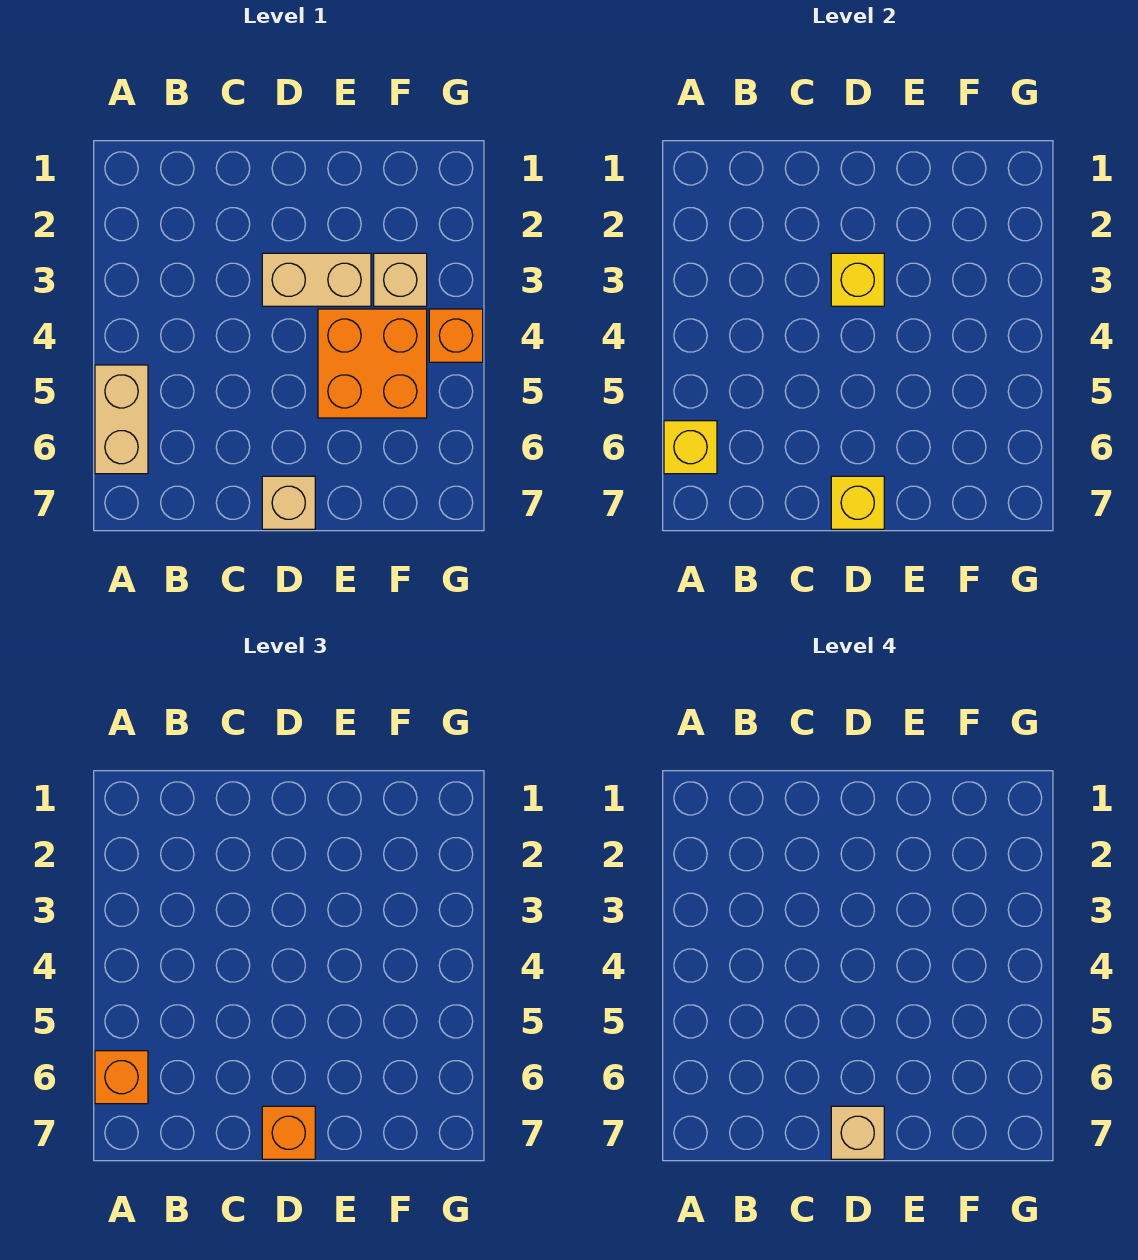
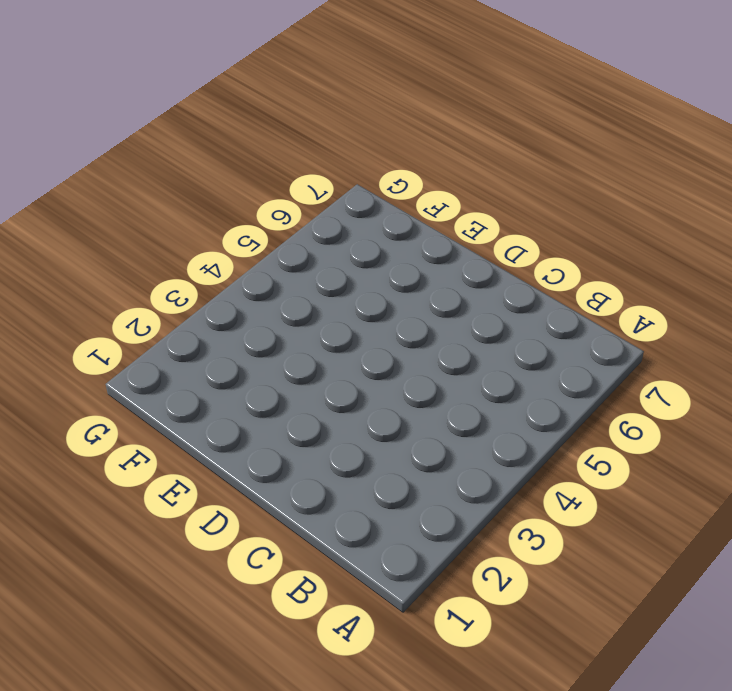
none -> tan brick A5:A6 level 1
none -> tan brick D3:E3 level 1
none -> tan brick D7 level 1

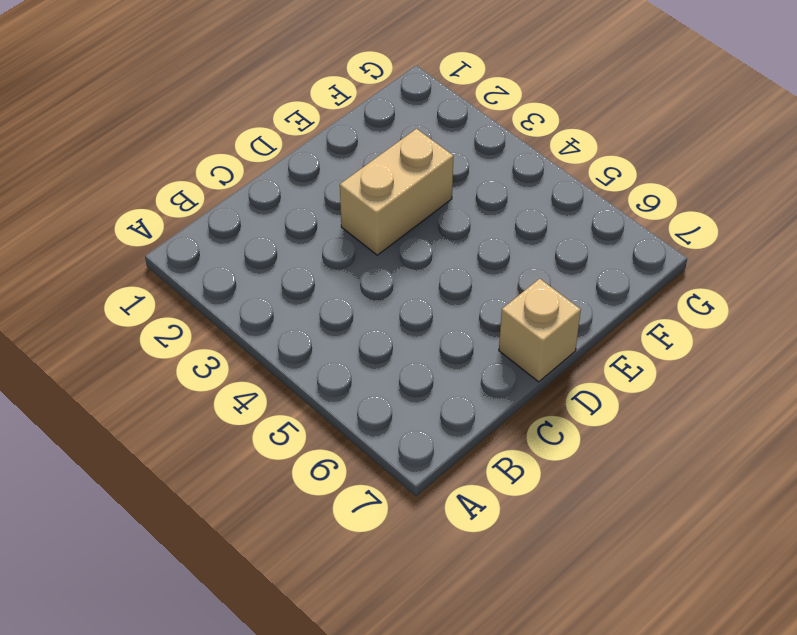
none -> tan brick A5:A6 level 1
none -> orange brick E4:F5 level 1
none -> tan brick F3 level 1

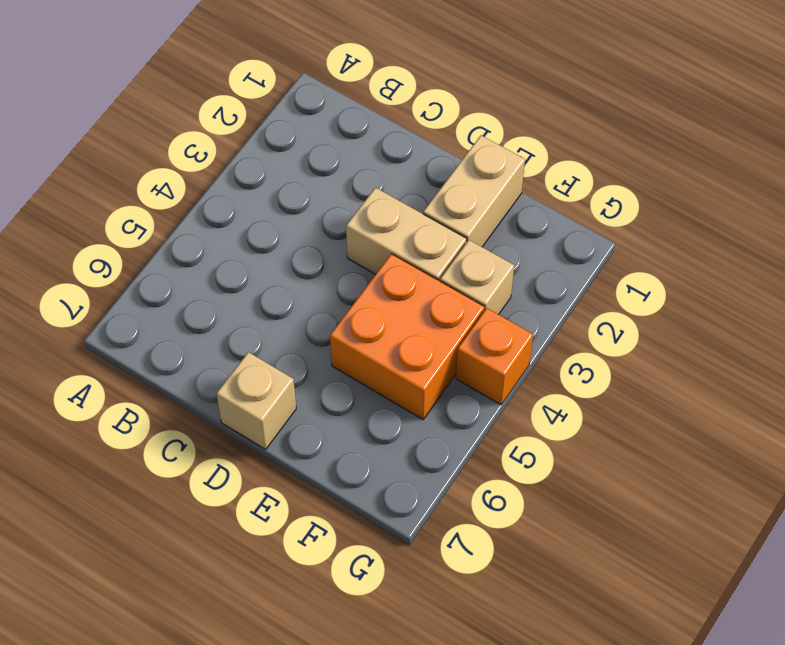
tan brick E1:E2 level 1 -> tan brick A5:A6 level 1
none -> yellow brick A6 level 2
none -> yellow brick D3 level 2
none -> yellow brick D7 level 2

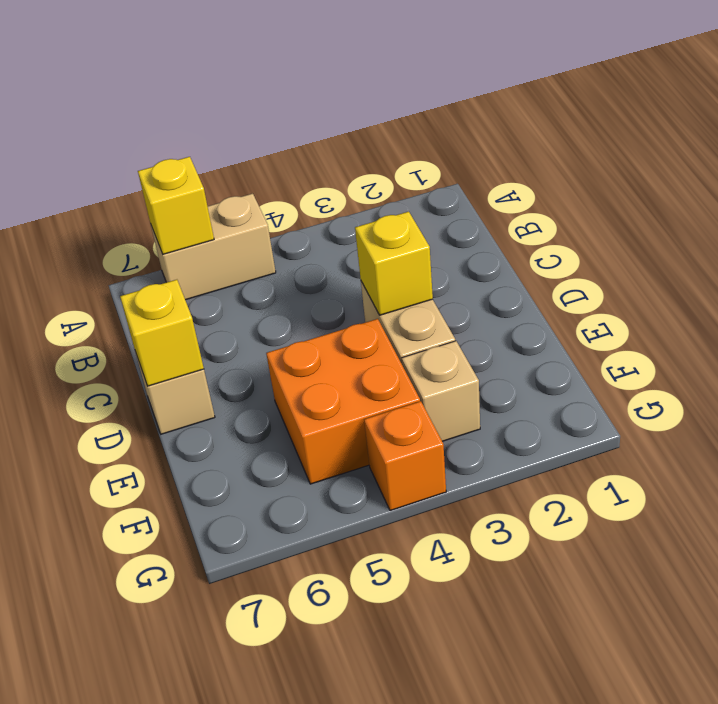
none -> orange brick A6 level 3
none -> orange brick D7 level 3
none -> tan brick D7 level 4

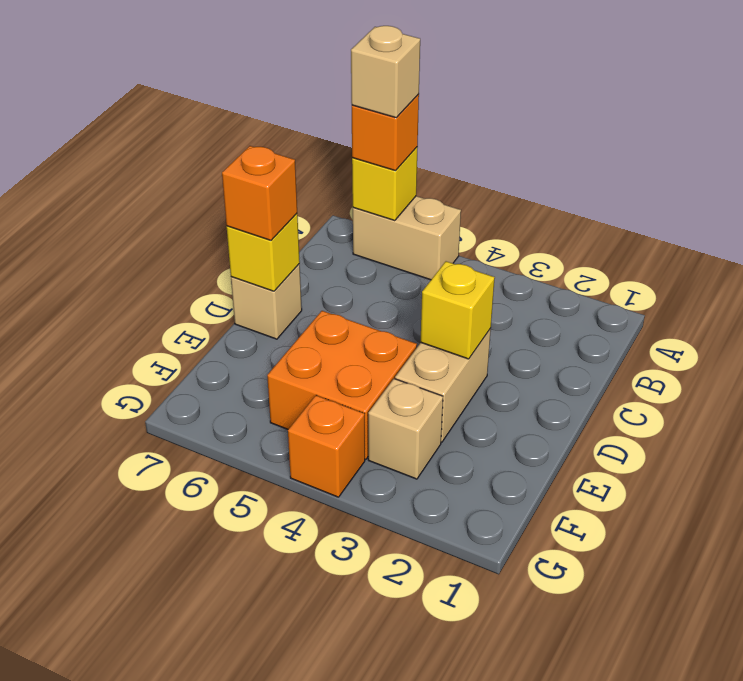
tan brick A6 level 4 -> tan brick D7 level 4

